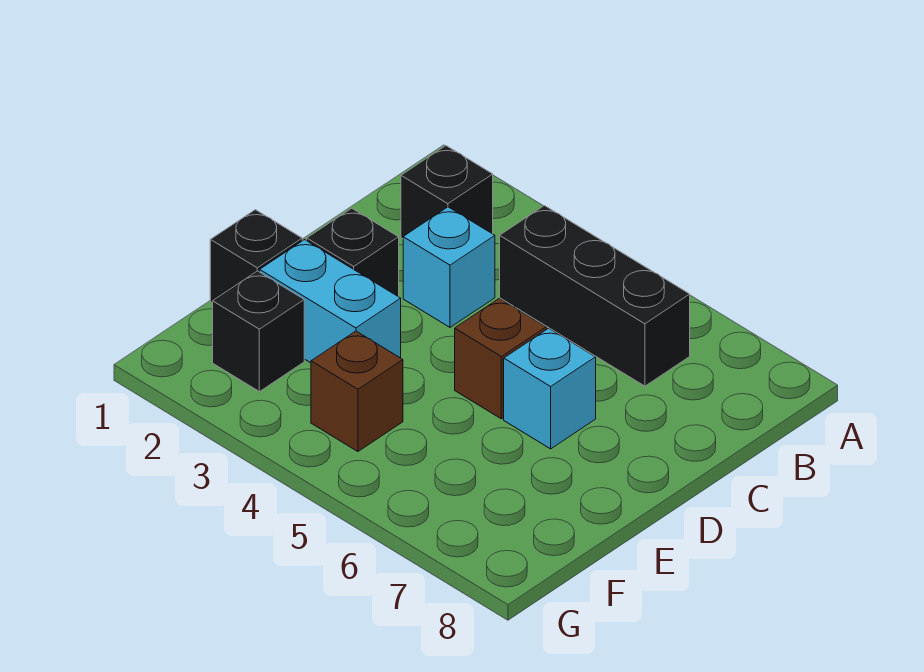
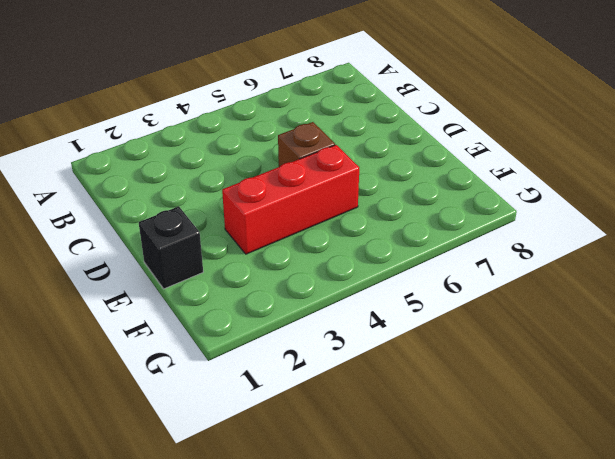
red brick E3:E5 level 1 -> cyan brick E2:E3 level 1
none -> black brick B2 level 1
none -> black brick B4:B6 level 1

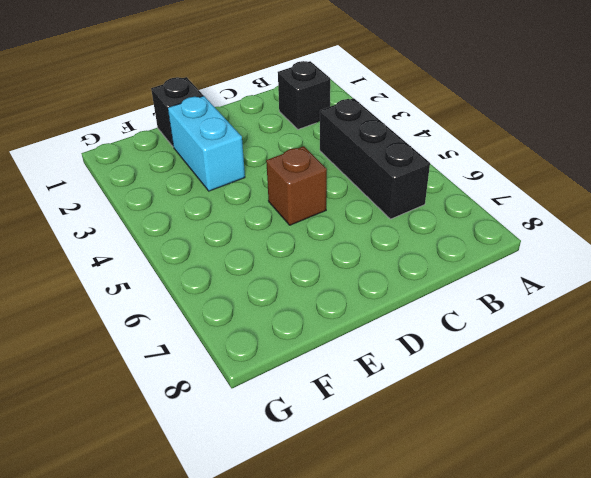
none -> cyan brick C3 level 1
none -> black brick D2 level 1

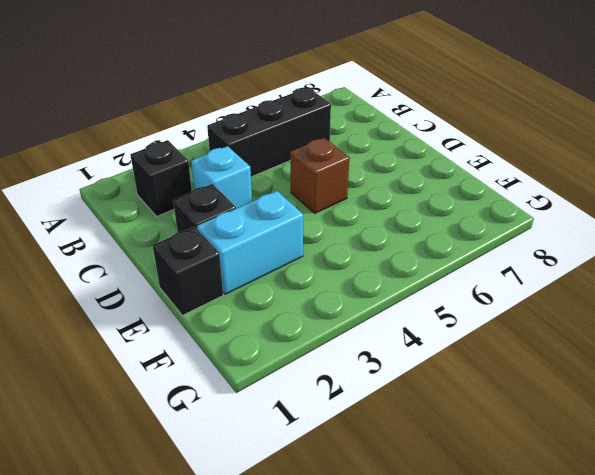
none -> cyan brick D6 level 1
none -> black brick F2 level 1

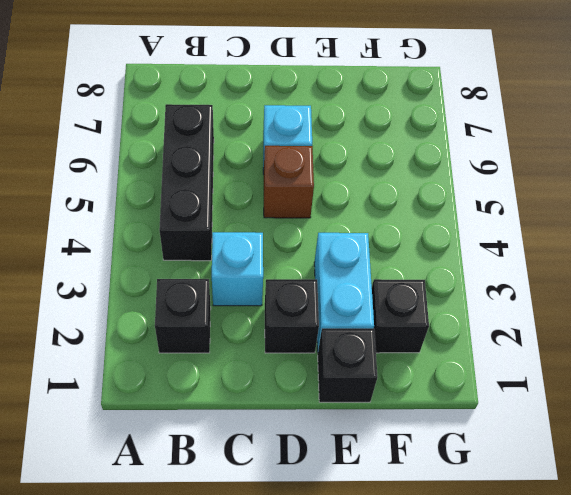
none -> brown brick F4 level 1

